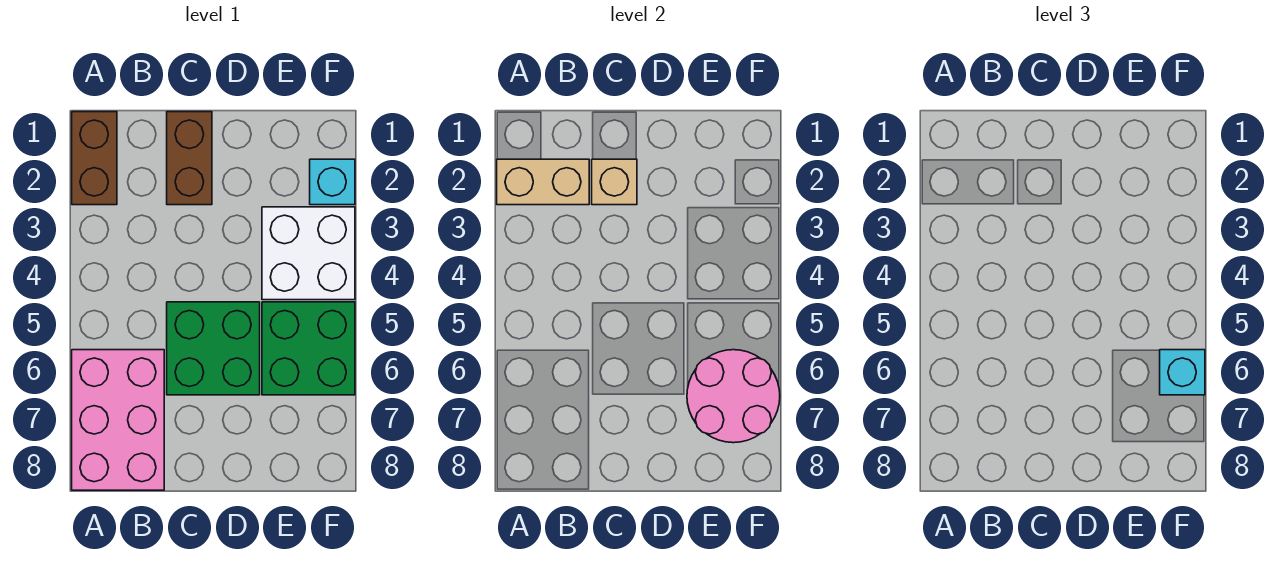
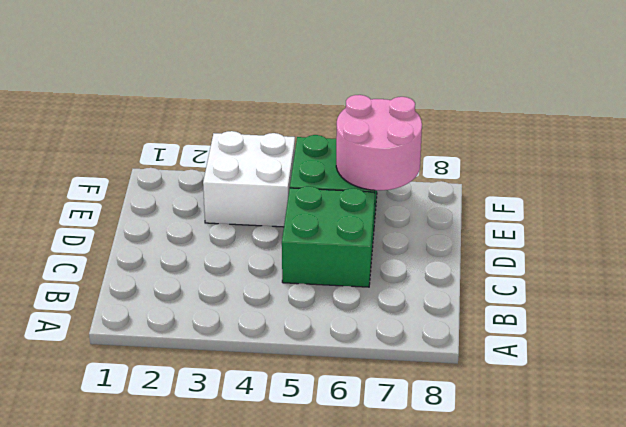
none -> brown brick A1:A2 level 1
none -> pink brick A6:B8 level 1

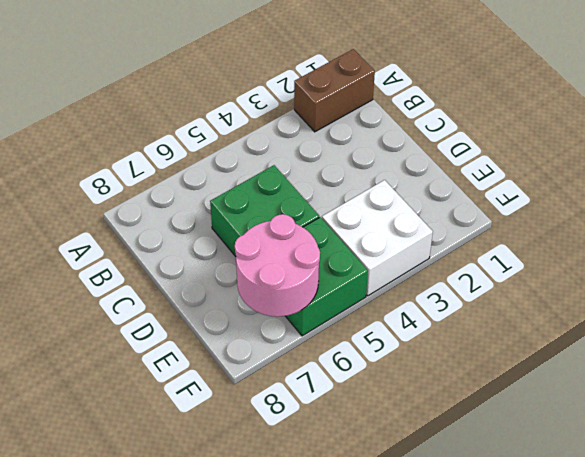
none -> pink brick A6:B8 level 1
none -> brown brick C1:C2 level 1

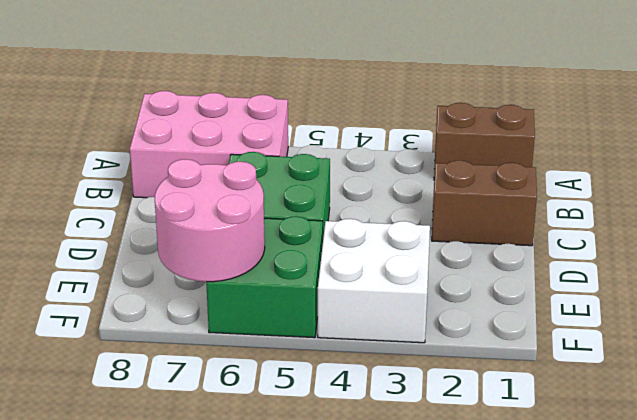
none -> cyan brick F2 level 1
none -> tan brick A2:B2 level 2

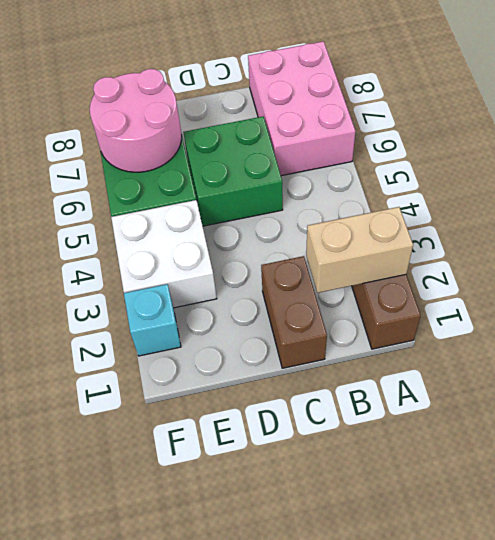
none -> tan brick C2 level 2
none -> cyan brick F6 level 3

